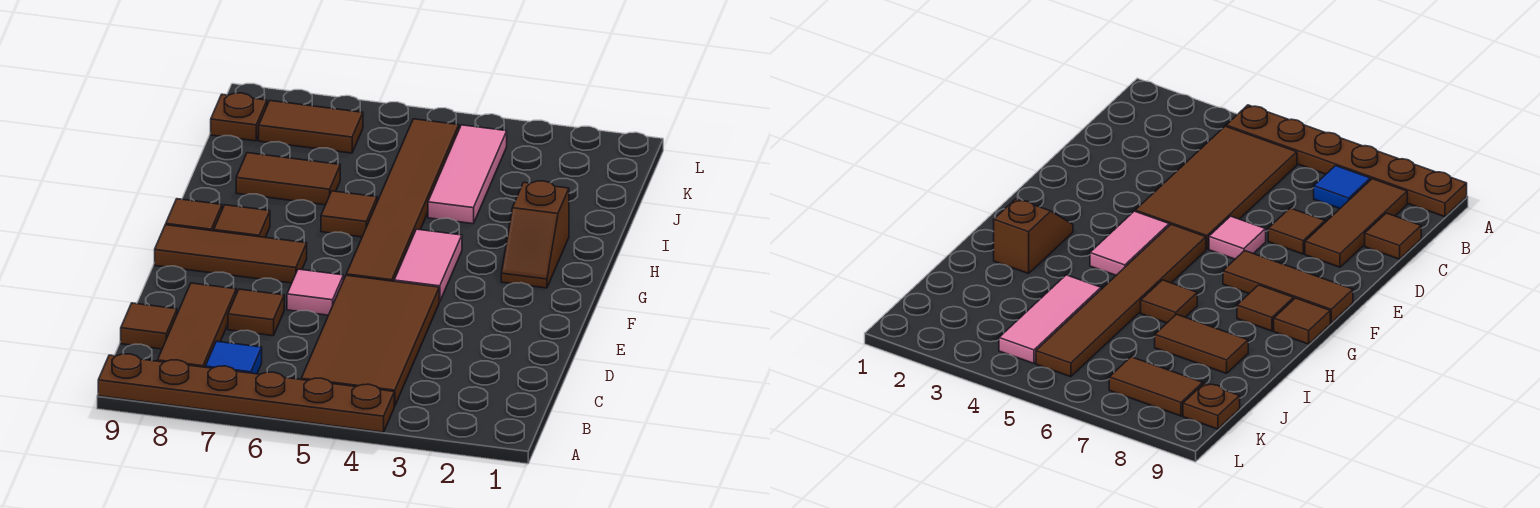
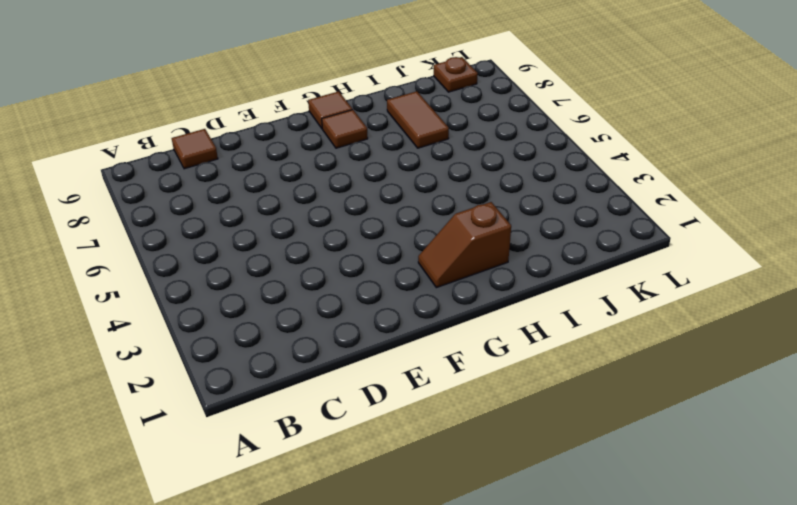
none -> brown plate A4:A9 level 1
none -> brown tile B4:E5 level 1
none -> blue tile B7 level 1

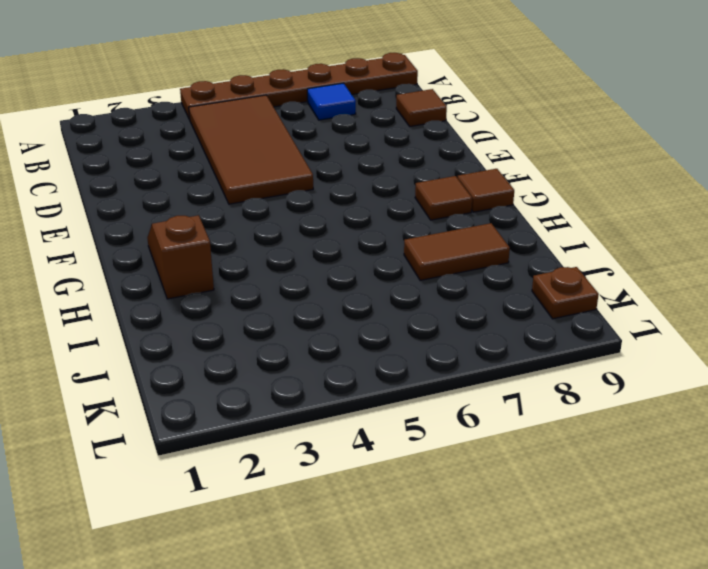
none -> brown tile B8:D8 level 1
none -> brown tile D7 level 1
none -> pink tile E6 level 1

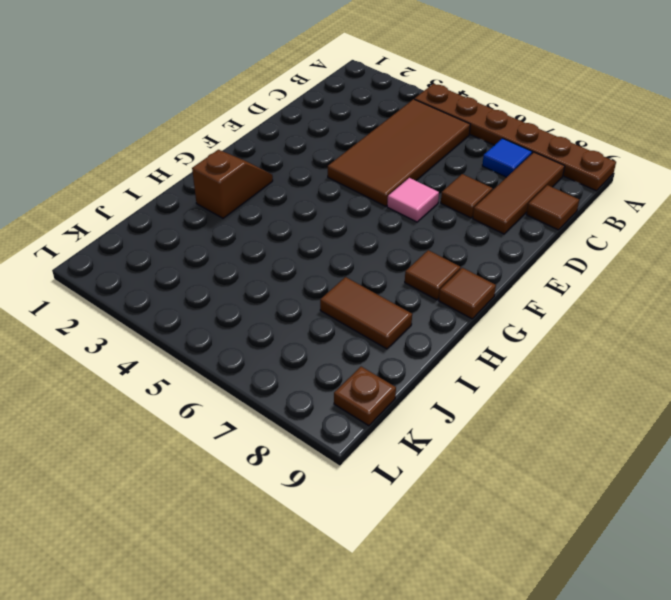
none -> pink tile F4:G4 level 1
none -> brown tile F5:K5 level 1
none -> brown tile F7:F9 level 1

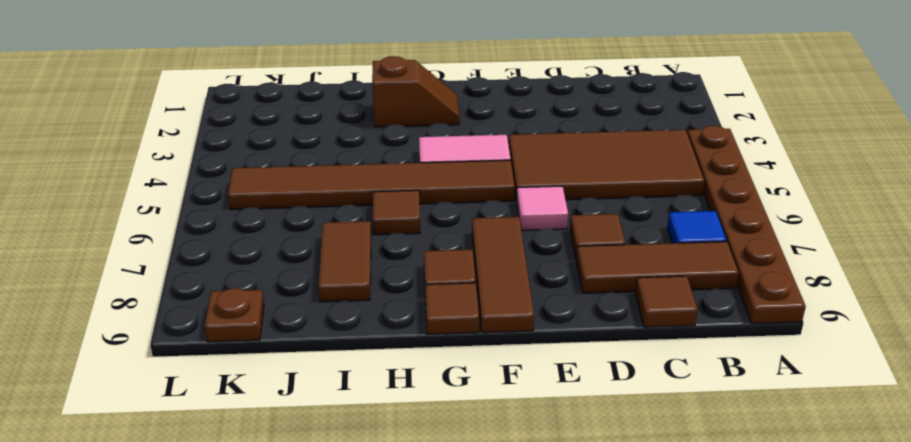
none -> pink tile I4:K4 level 1
none -> brown tile K7:K8 level 1

